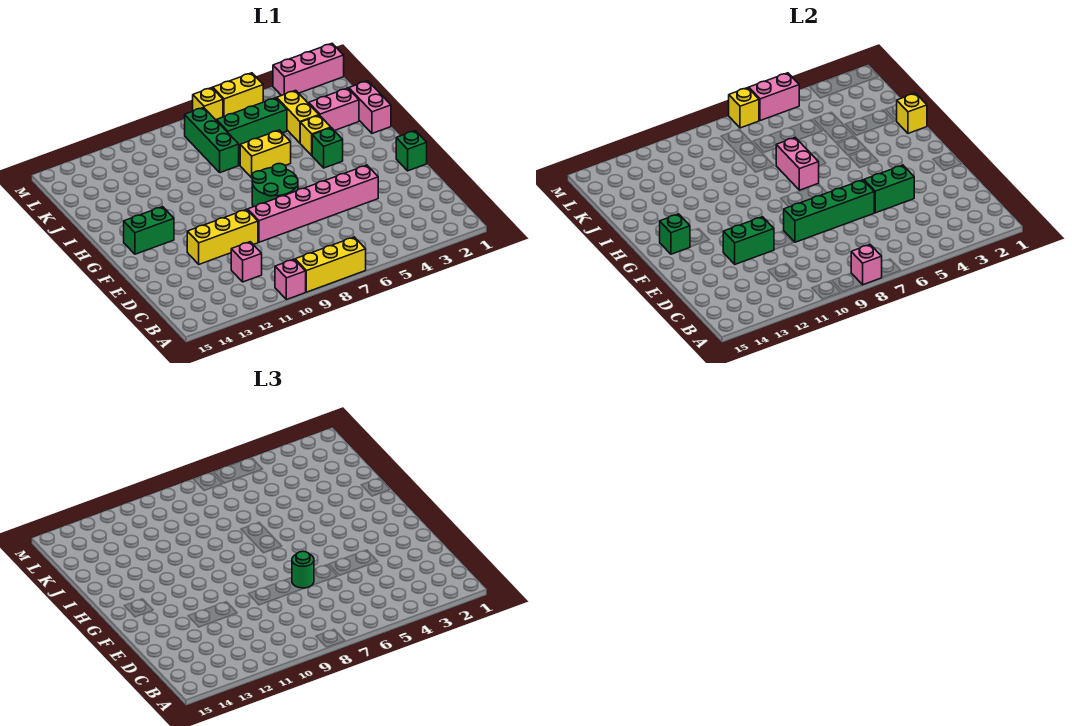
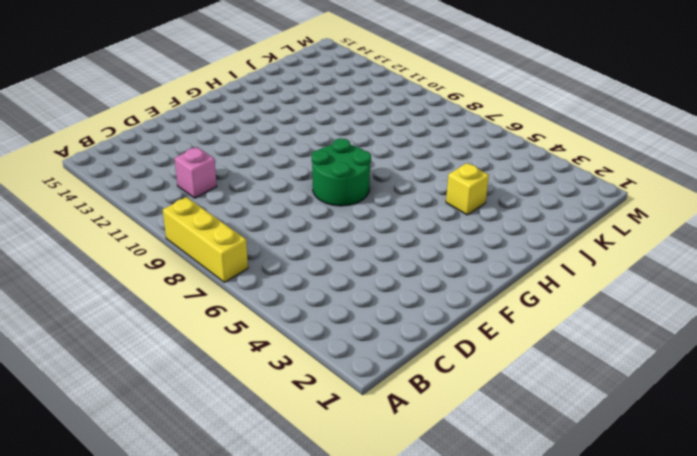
none -> pink brick A10 level 1
none -> pink brick E4:E9 level 1
none -> yellow brick E10:E12 level 1

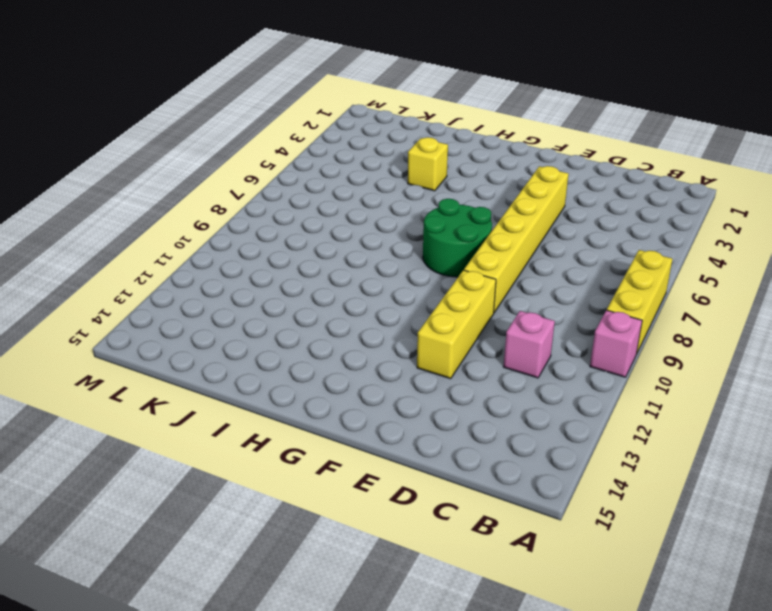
yellow brick E4:E9 level 1 -> pink brick E4:E9 level 1
none -> green brick F1 level 1
none -> green brick G13:G14 level 1
none -> green brick H4 level 1

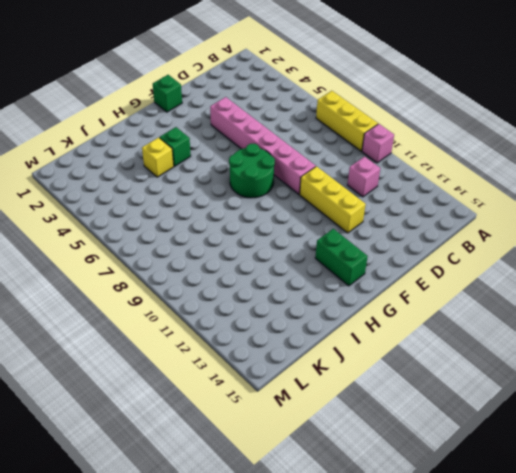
none -> pink brick I1:J1 level 1
none -> yellow brick I6:I7 level 1
none -> pink brick J2:J3 level 1

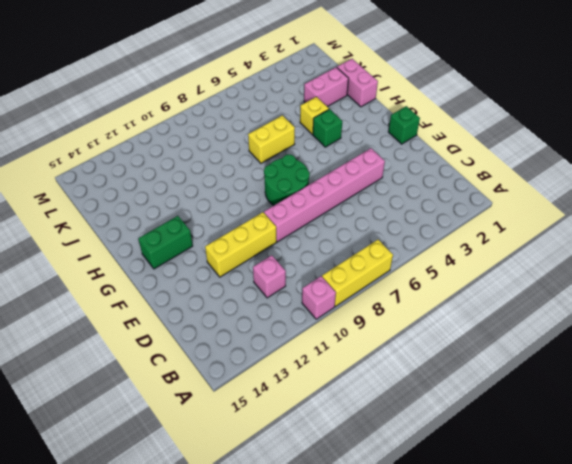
none -> yellow brick J4:K4 level 1
none -> green brick J8:L8 level 1
none -> green brick K5:K7 level 1

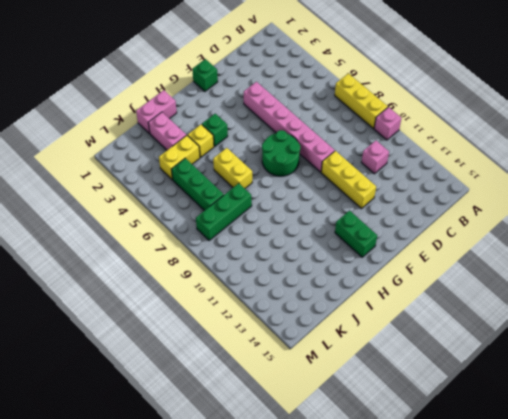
none -> pink brick M1:M3 level 1
none -> yellow brick M5:M6 level 1
none -> yellow brick M7 level 1

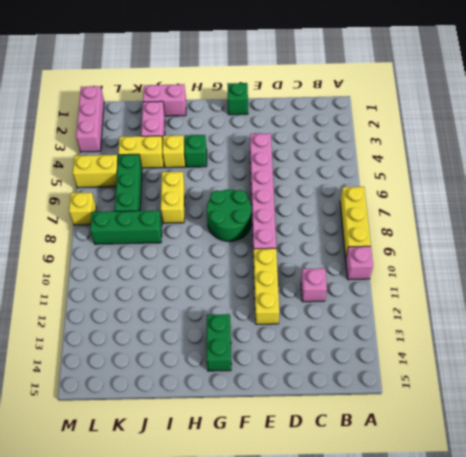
yellow brick L5:M5 level 1 -> yellow brick M5:M6 level 1
none -> pink brick A8 level 2
none -> green brick E4:E5 level 2
none -> green brick E6:E9 level 2

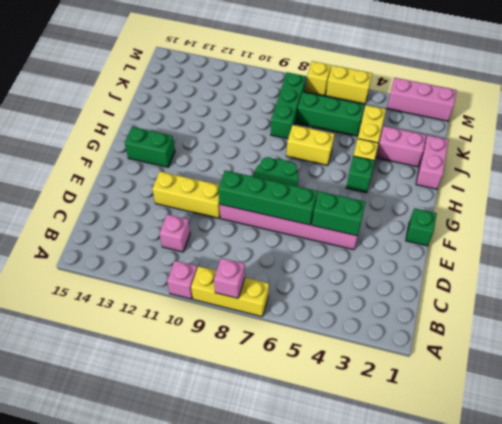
none -> green brick E11:E12 level 2
none -> green brick G14 level 2
none -> pink brick H7:I7 level 2

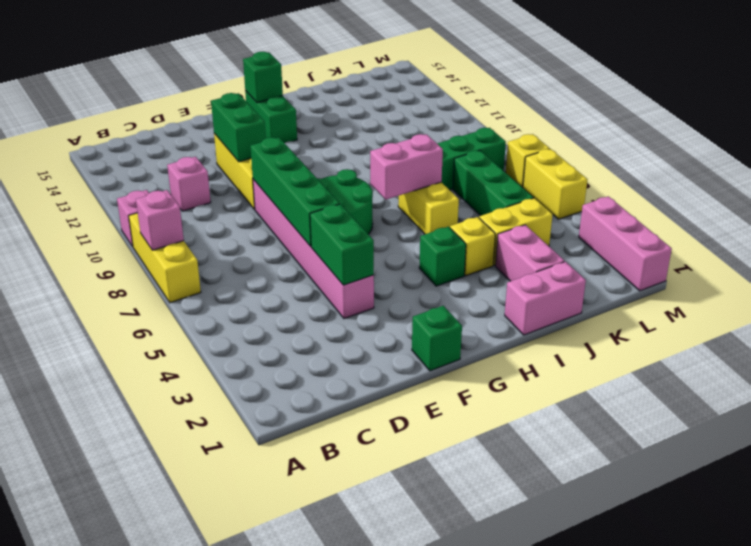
none -> yellow brick I1 level 2
none -> pink brick M5:M6 level 2
none -> yellow brick M7 level 2

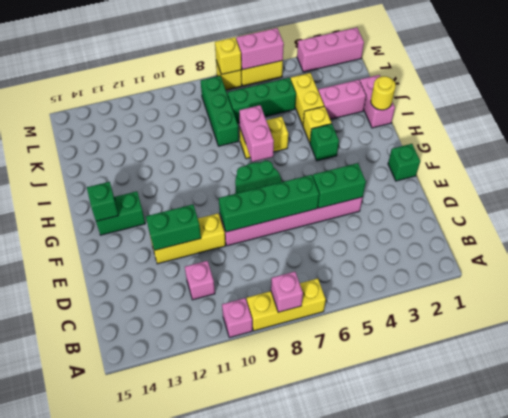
yellow round brick I1 level 2 -> yellow brick I1 level 2
none -> green round brick E7 level 3

